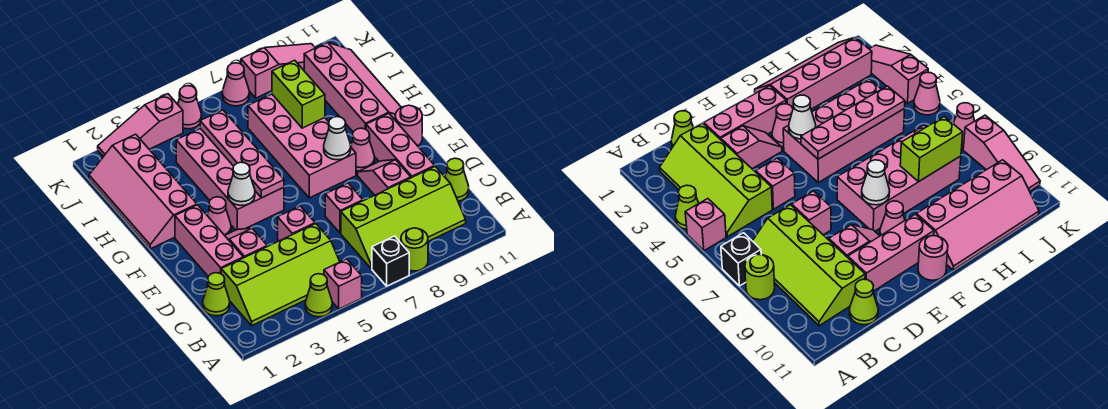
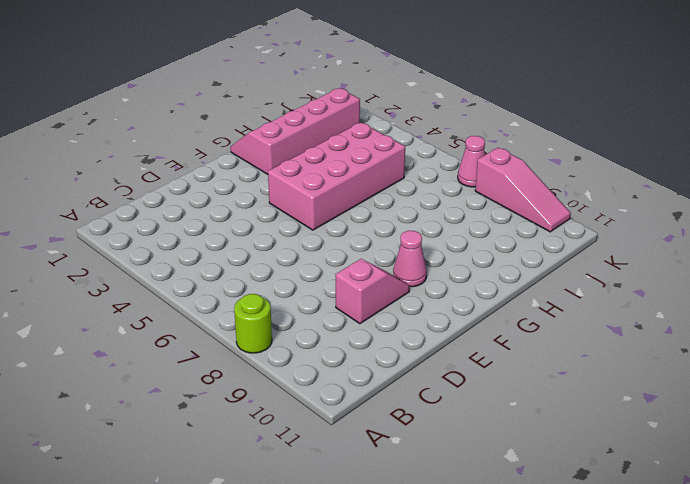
none -> lime cone A4 level 1
none -> pink brick A5 level 1
none -> black brick A7 level 1

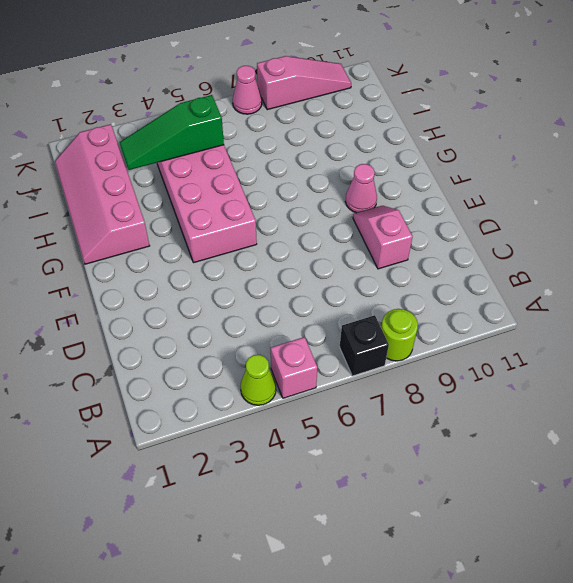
green slope I3:I5 level 2 top 5 -> pink plate F5:I5 level 2
none -> lime slope B2:C5 level 1 top C
none -> lime slope B7:C10 level 1 top C
none -> lime cone C1 level 1

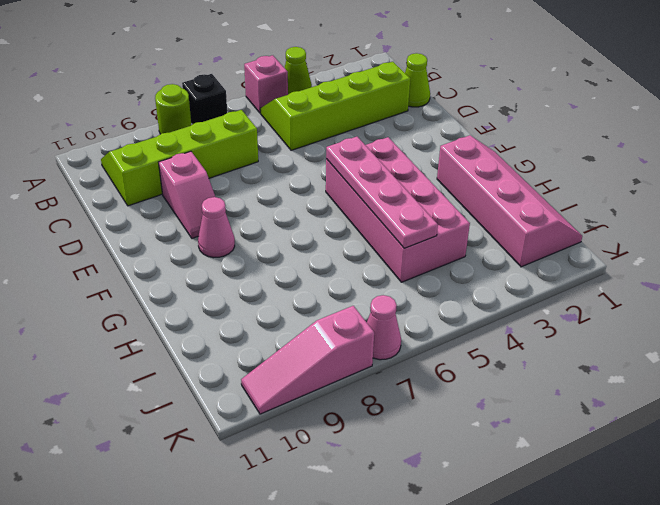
none -> lime cone C11 level 1
none -> pink brick D2:F2 level 1
none -> pink slope D3:E3 level 1 top D

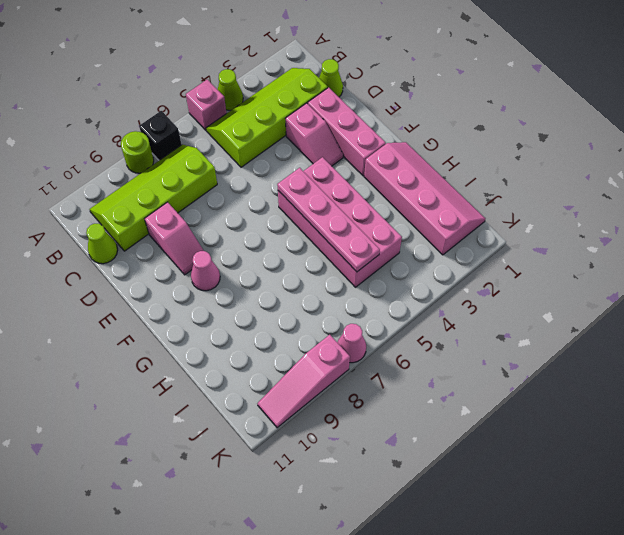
none -> pink brick D5 level 1
none -> pink brick D7 level 1
none -> pink brick D10:F10 level 1

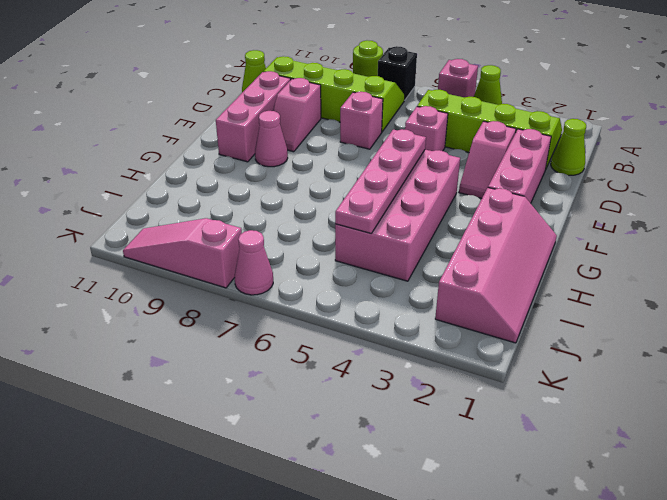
none -> pink cone F3 level 1
none -> pink brick F7:I8 level 1
none -> pink round brick F11 level 1

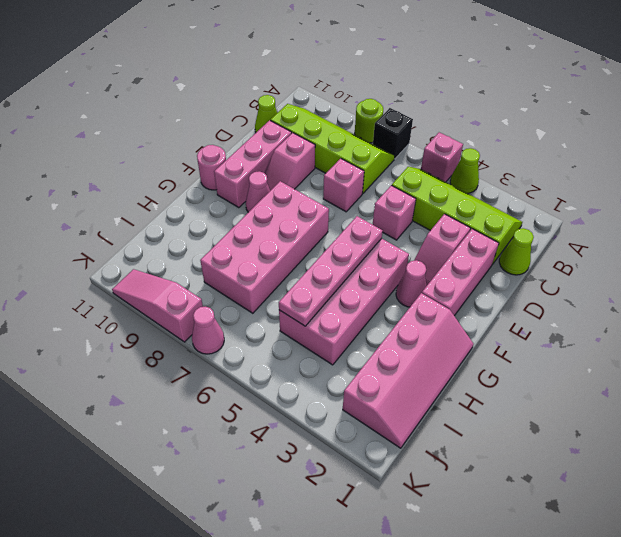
none -> pink slope G10:J11 level 1 top 10
none -> pink slope K2:K4 level 1 top 4
none -> pink cone K5 level 1

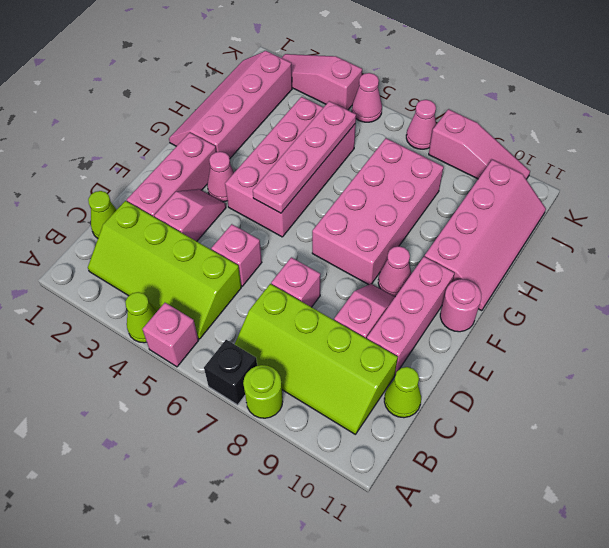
none -> white cone F4 level 2
none -> white cone F8 level 2
none -> lime brick H8:I8 level 2

